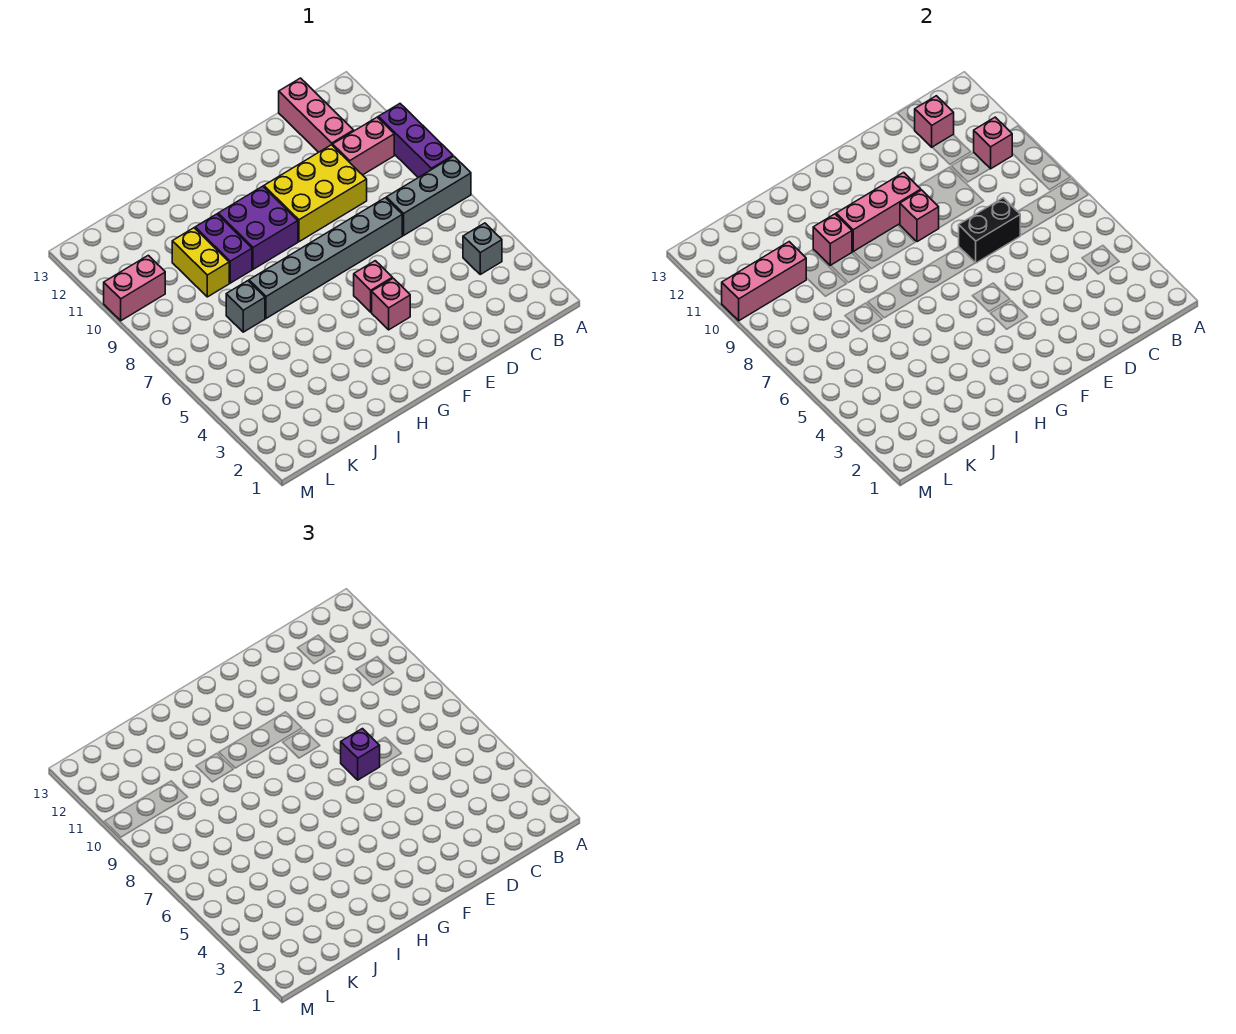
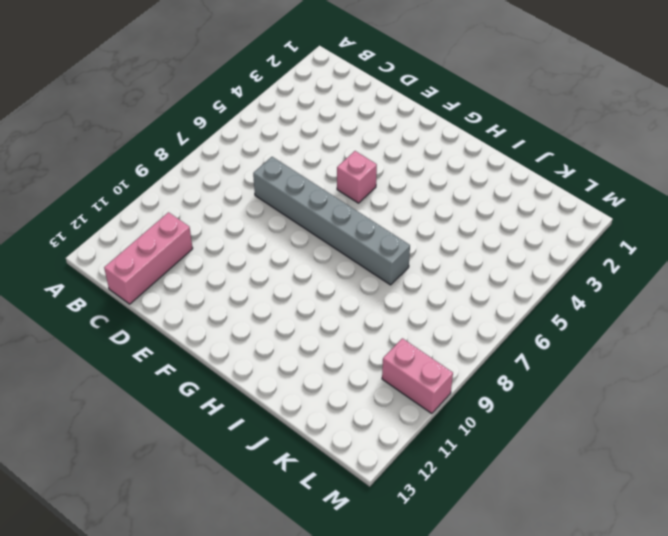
none -> grey brick A7:C7 level 1
none -> purple brick A8:A10 level 1
none -> grey brick B4 level 1

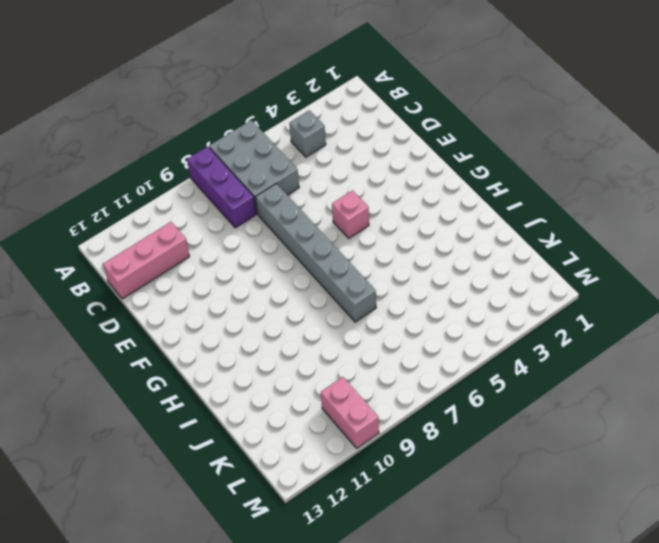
grey brick A6:C7 level 1 -> grey brick A7:C7 level 1
purple brick A8:C8 level 1 -> purple brick A8:A10 level 1
none -> pink brick B10:C10 level 1
none -> yellow brick D9:F10 level 1
none -> pink brick F4 level 1

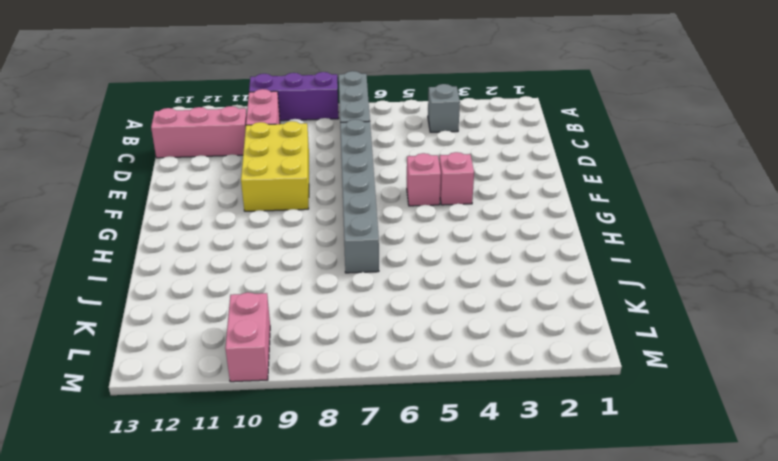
none -> purple brick G9:H10 level 1
none -> purple brick I9:I10 level 1
none -> grey brick J7 level 1

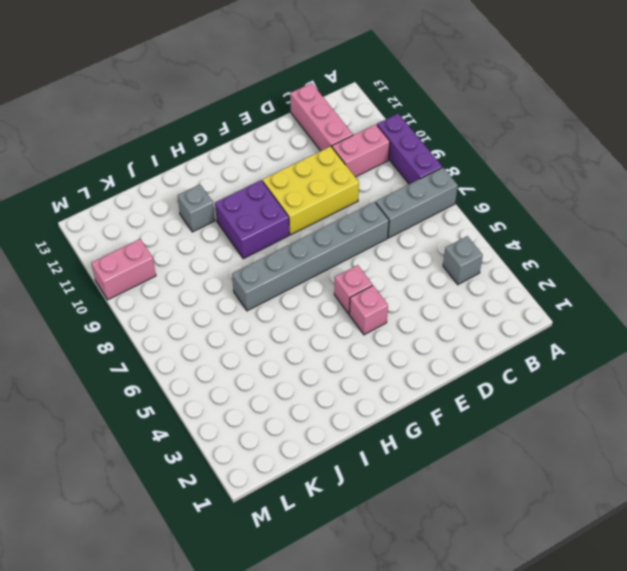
grey brick I11 level 1 -> grey brick J7 level 1
none -> purple brick I9:I10 level 1
none -> yellow brick J9:J10 level 1
none -> pink brick B10 level 2

